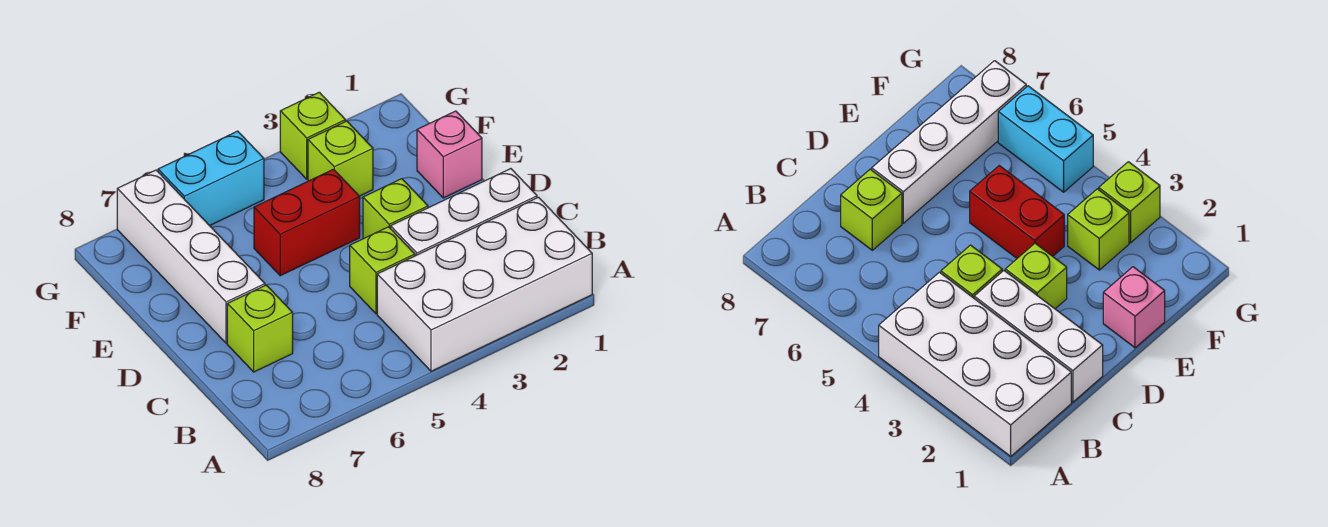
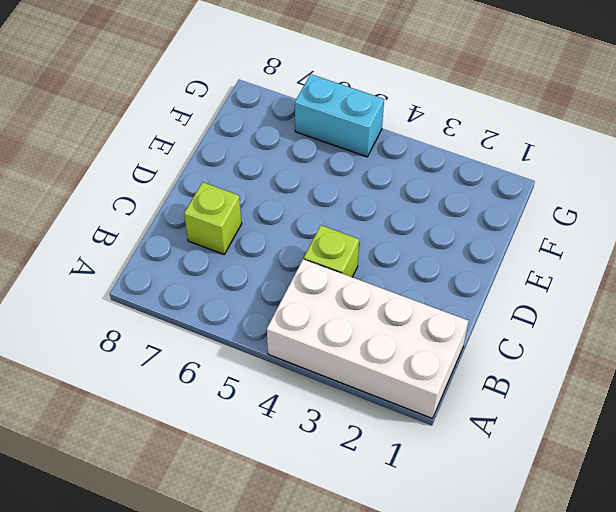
none -> white brick C1:C3 level 1
none -> lime brick D3 level 1

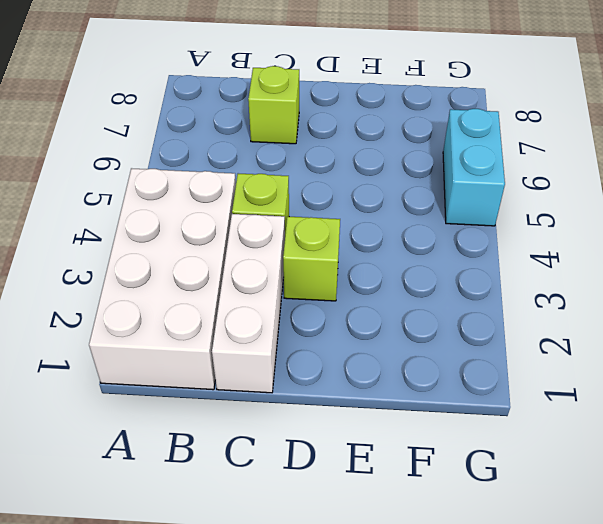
none -> white brick D7:G7 level 1
none -> pink brick E1 level 1

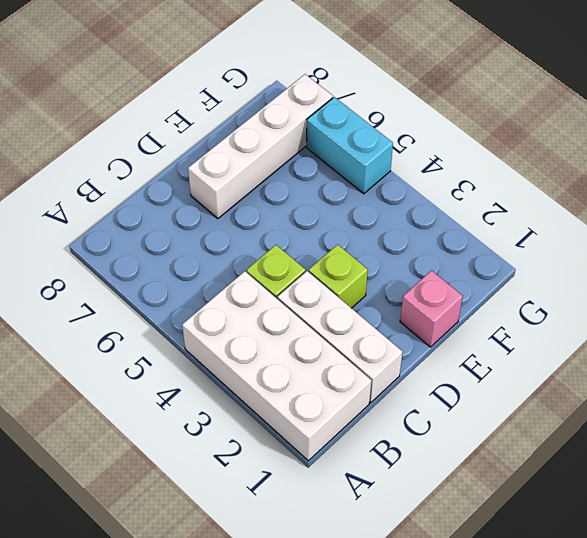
none -> lime brick C7 level 1
none -> red brick E4:E5 level 1

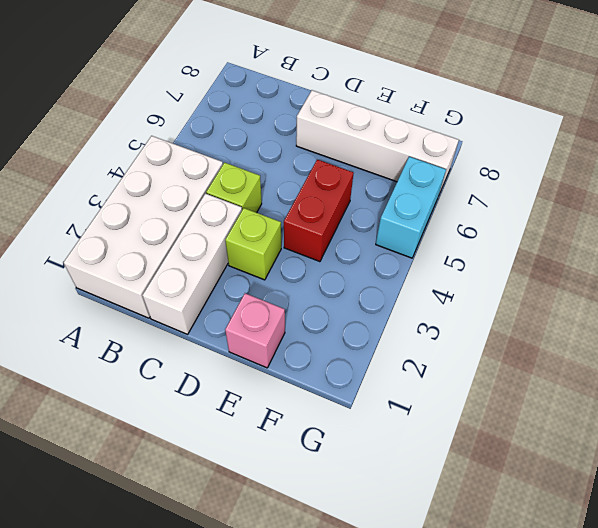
none -> lime brick C7 level 1
none -> lime brick F3 level 1

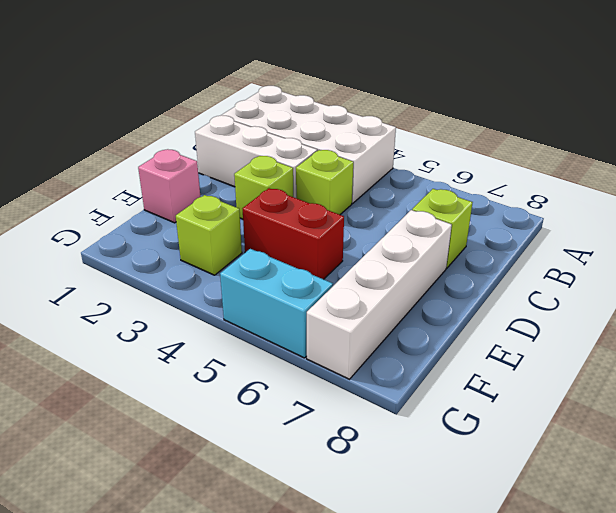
none -> lime brick G3 level 1

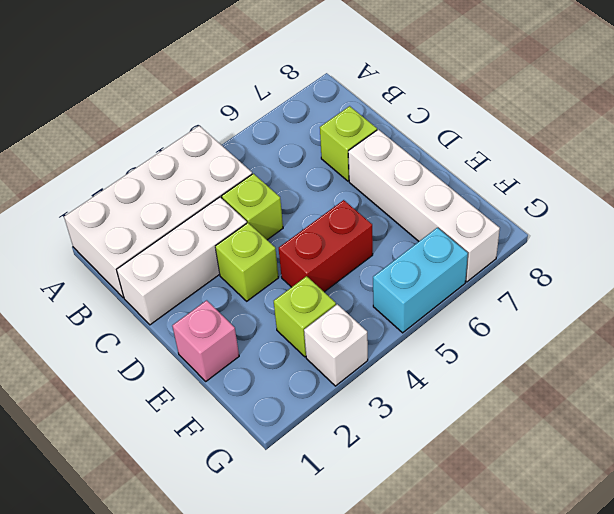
white brick G3 level 1 -> lime brick G3 level 1

